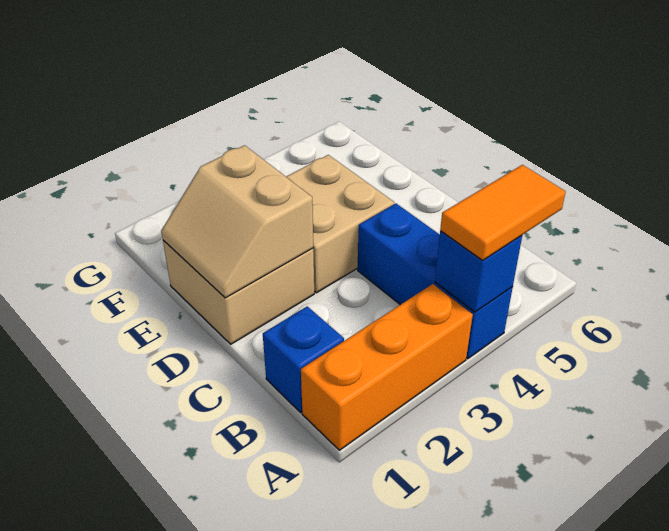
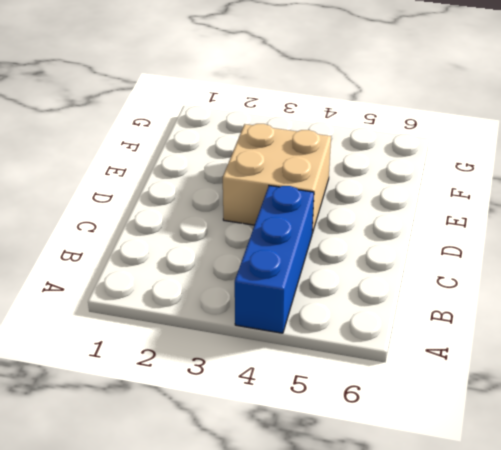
none -> orange brick A1:A3 level 1
none -> blue brick B1 level 1

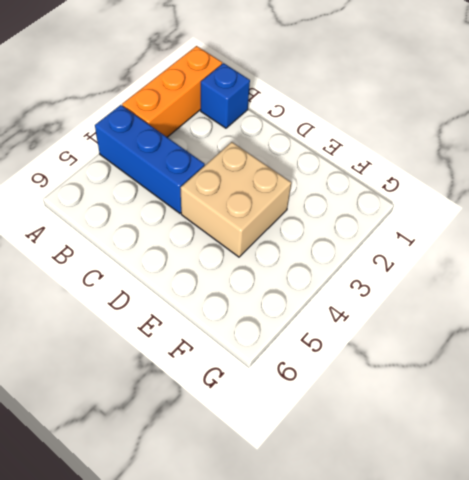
none -> tan brick D1:E2 level 1
none -> blue brick A4 level 2

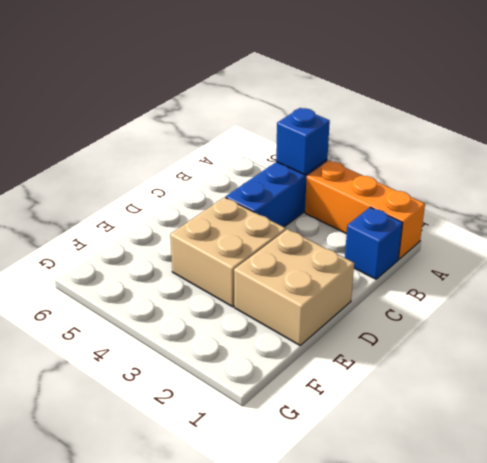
none -> tan slope D1:E2 level 2 top 2
none -> orange tile A4:A5 level 3

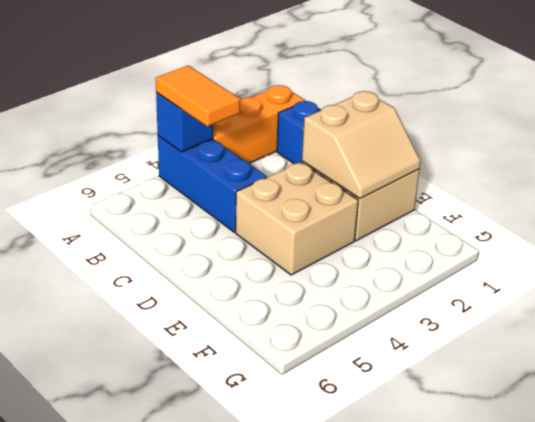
orange tile A4:B4 level 3 -> orange tile A4:A5 level 3
tan slope D1:E2 level 2 top D -> tan slope D1:E2 level 2 top 2

